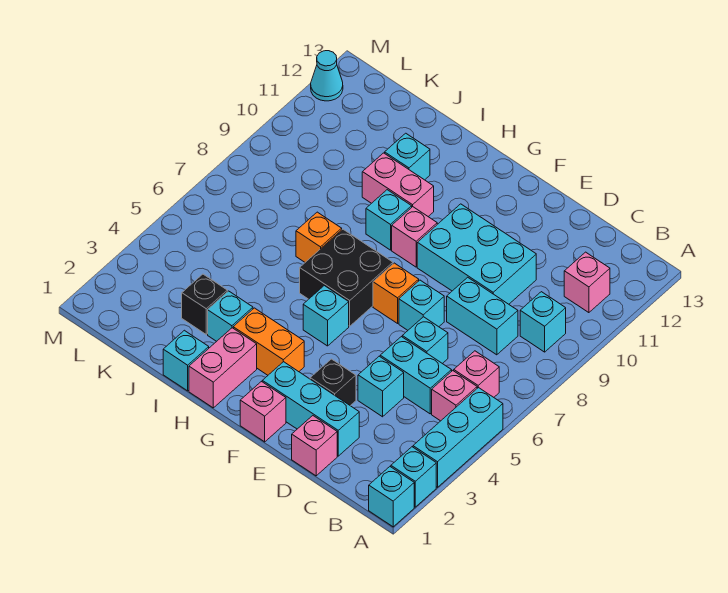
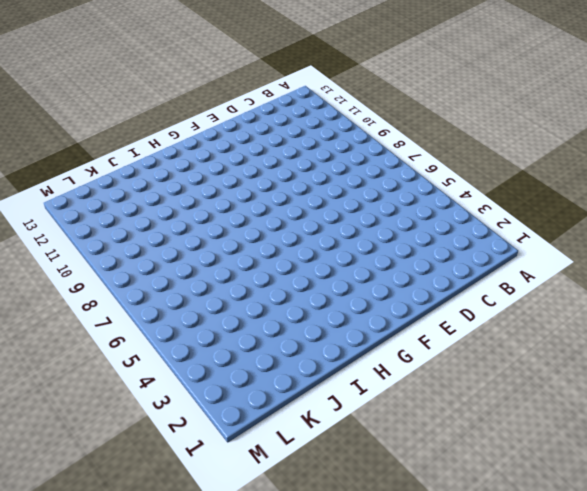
none -> cyan brick A1 level 1
none -> cyan brick A2 level 1
none -> cyan brick A3:A5 level 1
none -> pink brick B5 level 1

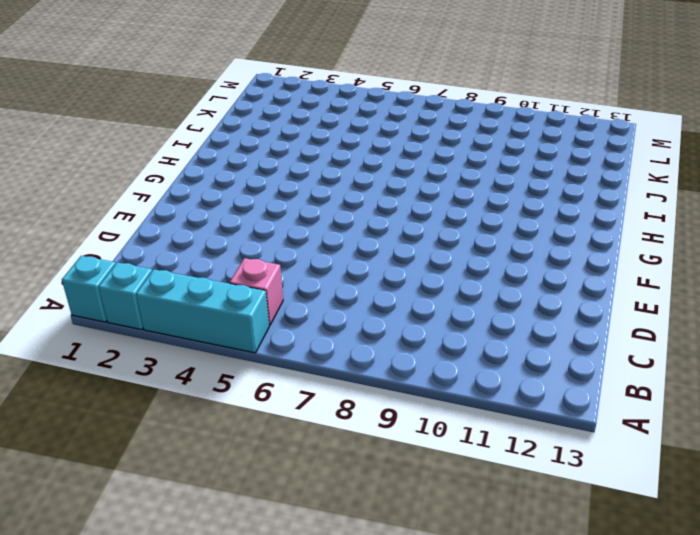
none -> pink brick B6 level 1
none -> cyan brick B9 level 1
none -> pink brick B11 level 1
none -> cyan brick C5:D5 level 1

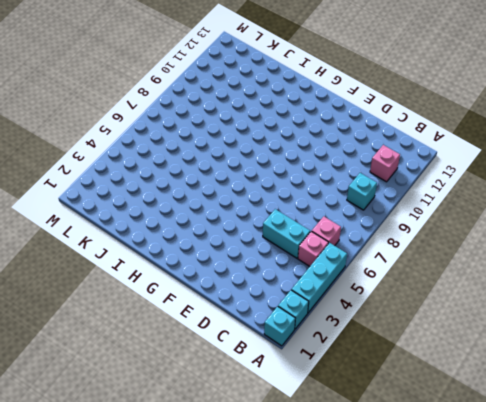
none -> cyan brick C8:D8 level 1
none -> pink brick D1 level 1
none -> cyan brick D2:F2 level 1
none -> cyan brick D4 level 1

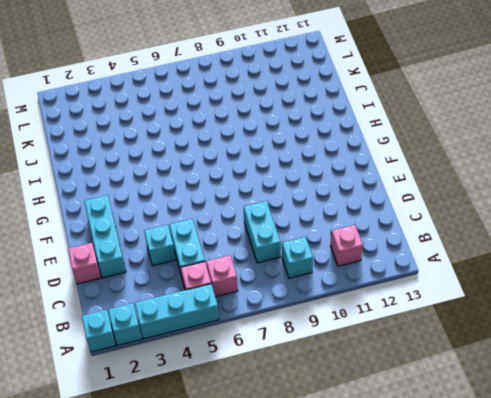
none -> cyan brick D6 level 1
none -> cyan brick D9:F10 level 1
none -> black brick E3 level 1
none -> cyan brick E7 level 1

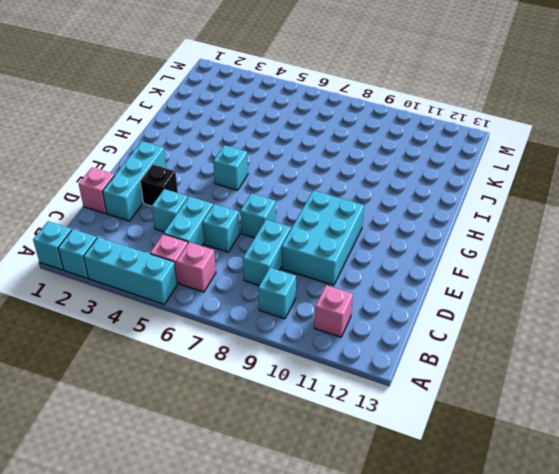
none -> pink brick F1 level 1
none -> orange brick F7 level 1
none -> orange brick G3:H3 level 1
none -> black brick G6:H7 level 1

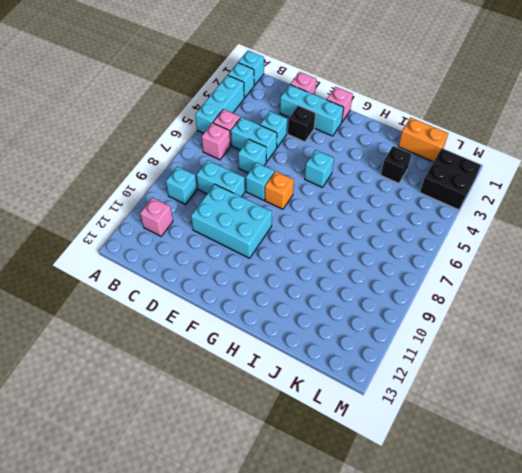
orange brick J1:K1 level 1 -> orange brick G3:H3 level 1
black brick L2:M3 level 1 -> black brick G6:H7 level 1
none -> pink brick G9 level 1
none -> pink brick H1:H2 level 1
none -> cyan brick H9 level 1
none -> pink brick H10:I10 level 1

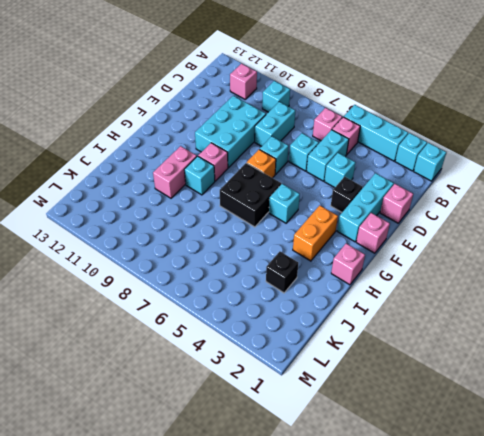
pink brick H1 level 1 -> pink brick H1:H2 level 1
none -> cyan brick I1 level 1
none -> cyan brick I3 level 1
none -> orange brick I7 level 1
none -> cyan brick I11 level 1

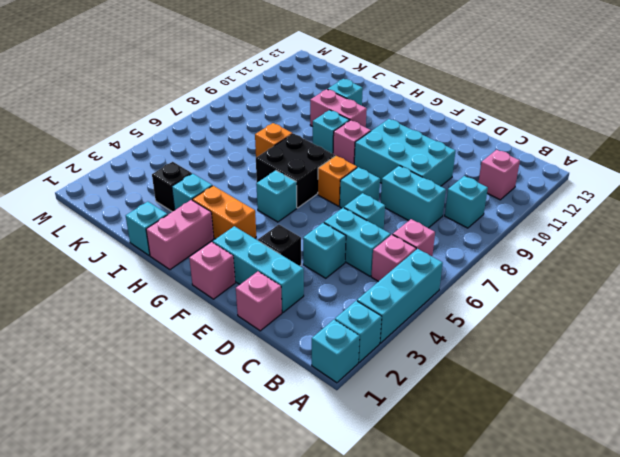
none -> cyan cone M12 level 1

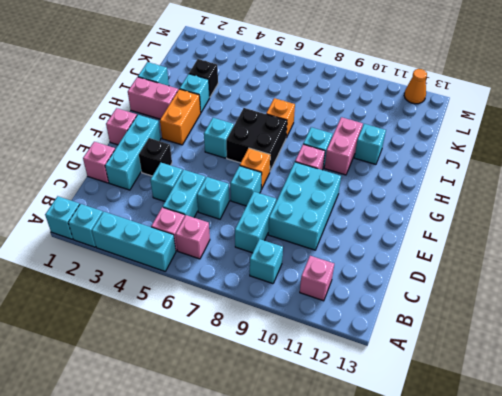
orange cone M12 level 1 -> cyan cone M12 level 1

